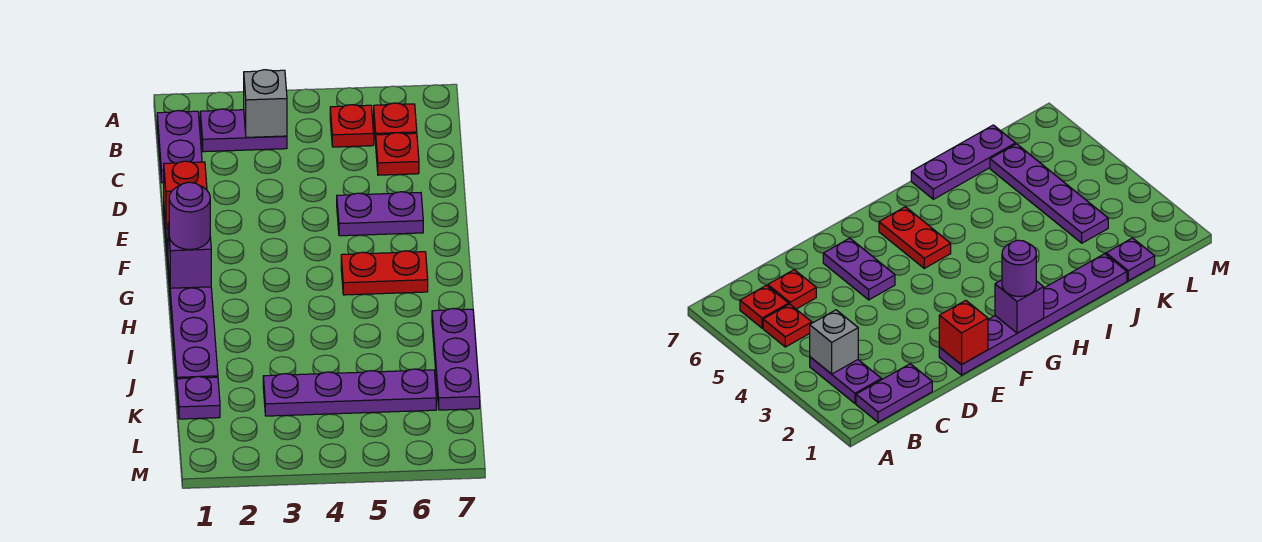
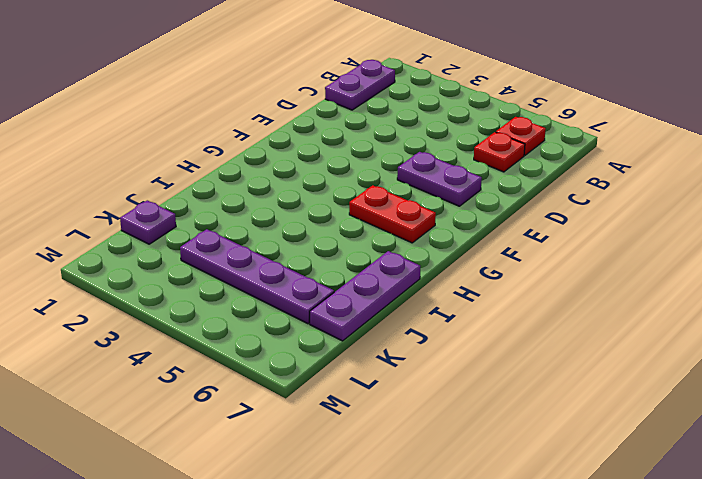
none -> purple plate B2:B3 level 1
none -> red plate B5 level 1
none -> purple plate E1:J1 level 1

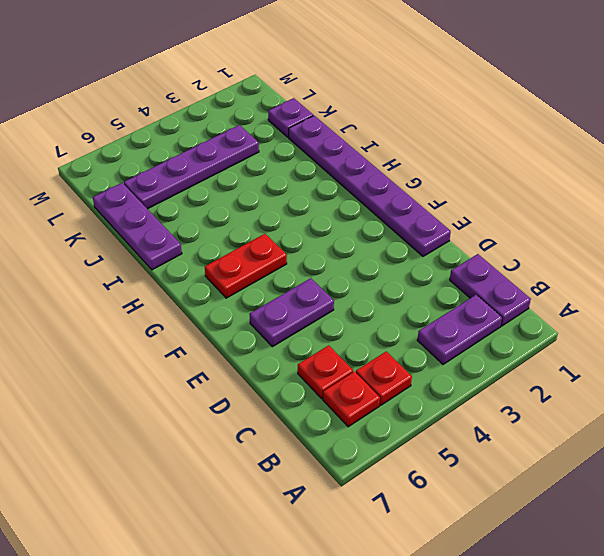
none -> grey brick B3 level 2
none -> red brick E1 level 2
none -> purple brick G1 level 2

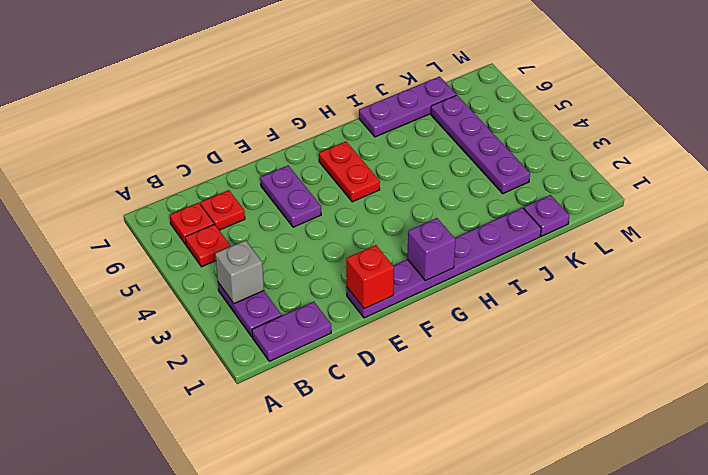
none -> purple round brick G1 level 3

